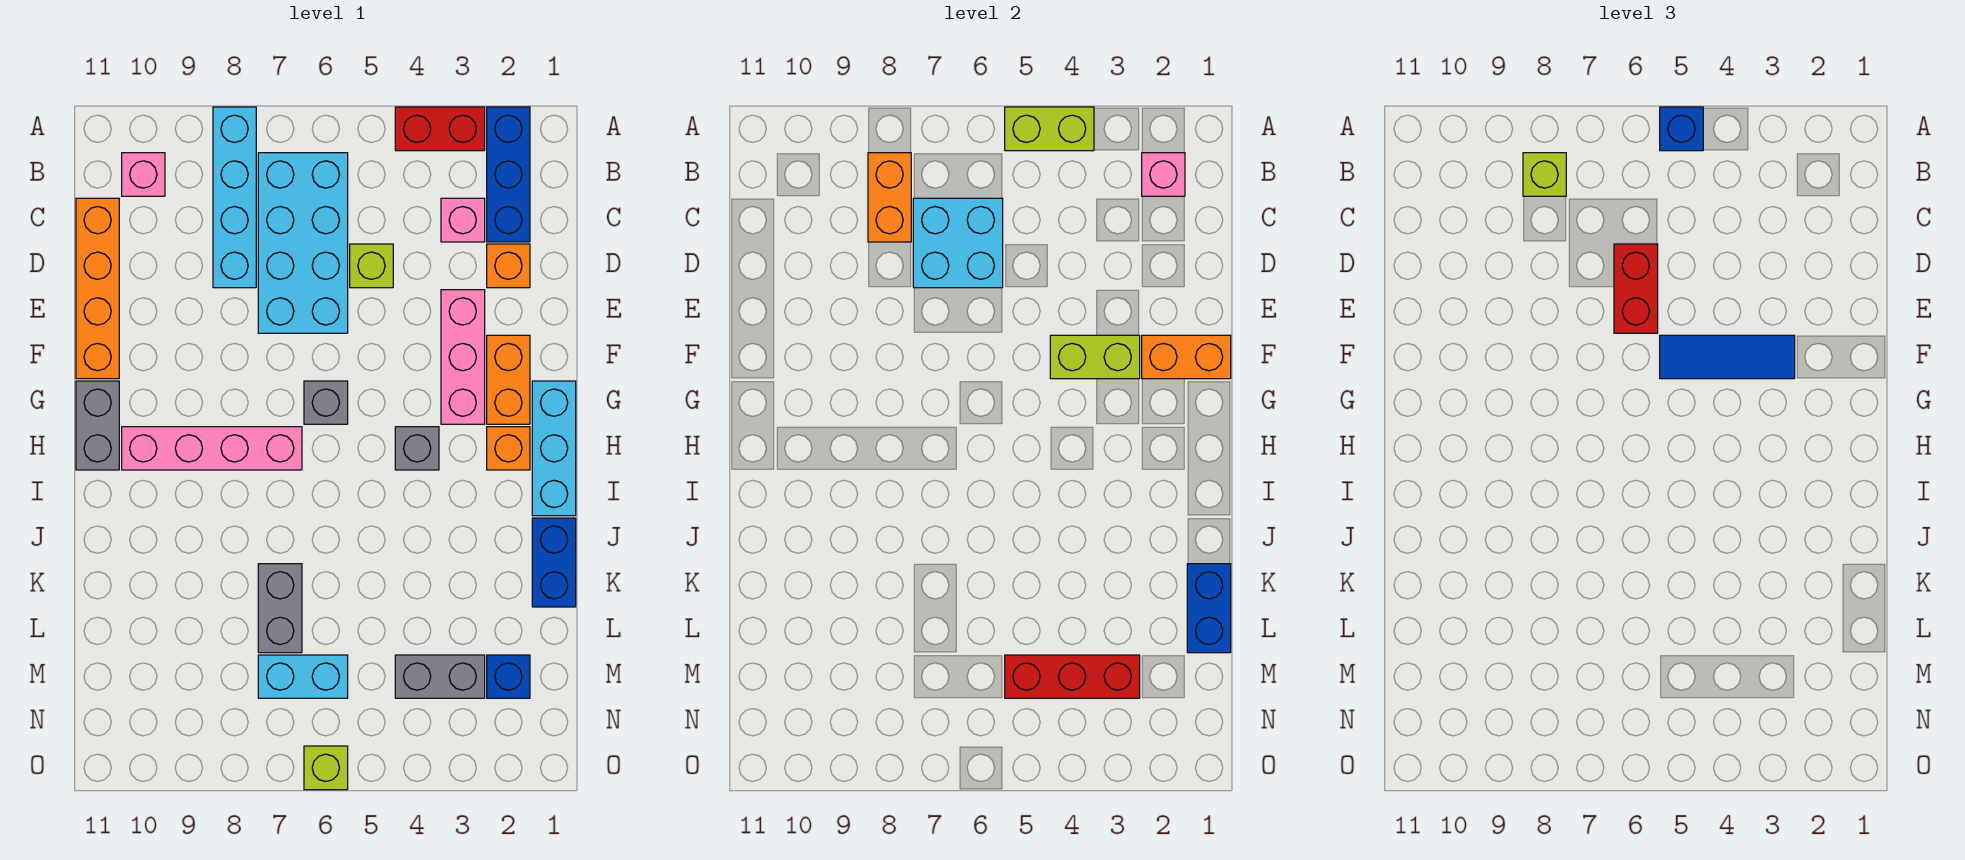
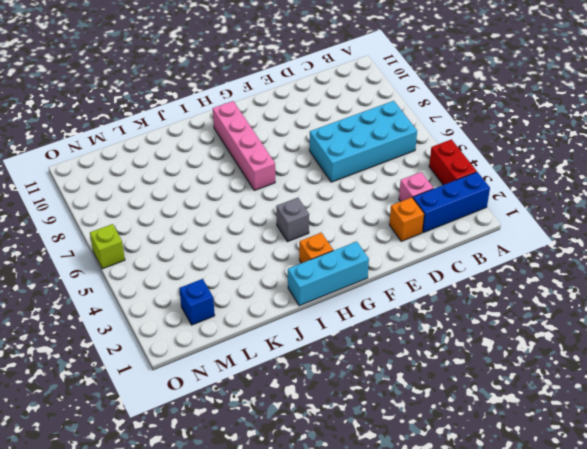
none -> cyan brick A8:D8 level 1
none -> pink brick B10 level 1
none -> orange brick C11:F11 level 1
none -> lime brick D5 level 1

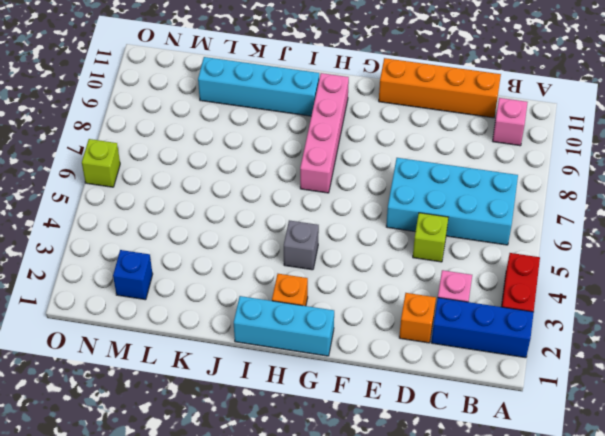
cyan brick I10:L10 level 1 -> cyan brick A8:D8 level 1
none -> pink brick E3:G3 level 1
none -> orange brick F2:G2 level 1
none -> grey brick G6 level 1
none -> grey brick G11:H11 level 1

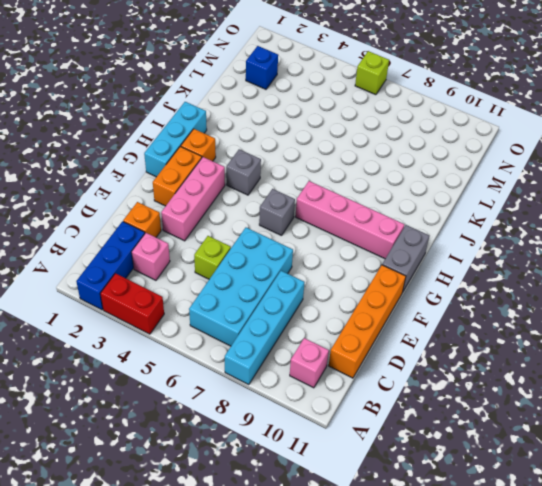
none -> blue brick J1:K1 level 1
none -> grey brick K7:L7 level 1
none -> grey brick M3:M4 level 1
none -> cyan brick M6:M7 level 1

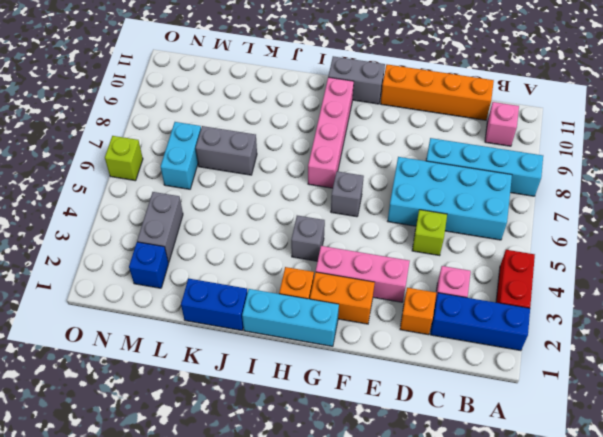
none -> lime brick A4:A5 level 2
none -> pink brick B2 level 2
none -> orange brick B8:C8 level 2
none -> cyan brick C6:D7 level 2

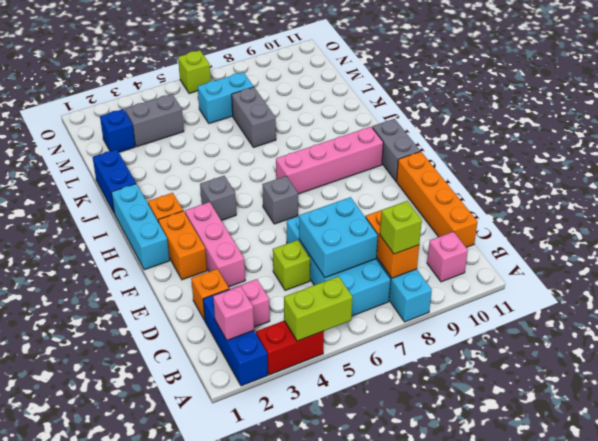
none -> orange brick F1:F2 level 2
none -> lime brick F3:F4 level 2
none -> blue brick K1:L1 level 2
none -> red brick M3:M5 level 2

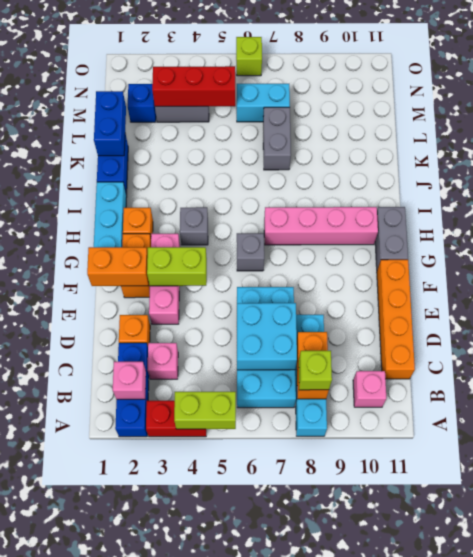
none -> lime brick D5 level 1
none -> blue brick A5 level 3
none -> red brick D6:E6 level 3
none -> blue tile F3:F5 level 3

